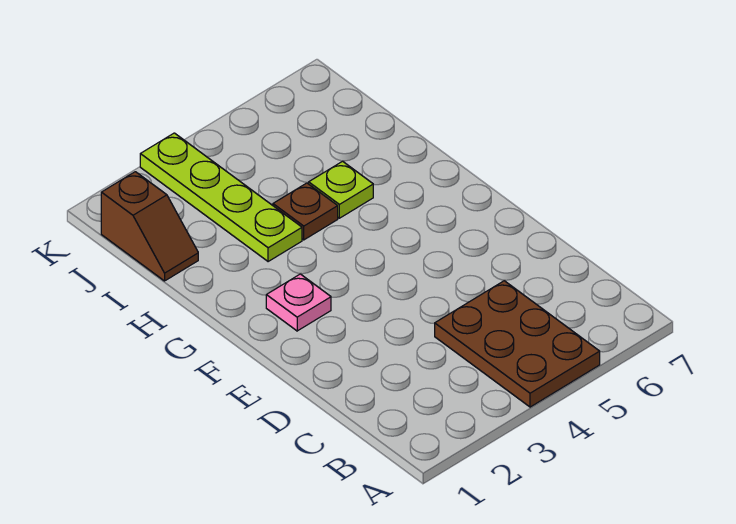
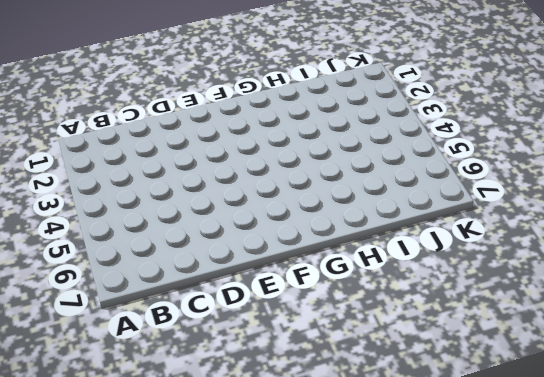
none -> brown plate A4:C5 level 1
none -> pink plate F2 level 1

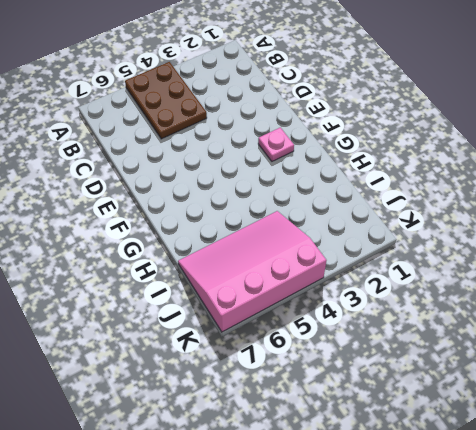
pink slope I4:K7 level 1 top K -> none
none -> lime plate H3:K3 level 1
none -> brown plate H4 level 1

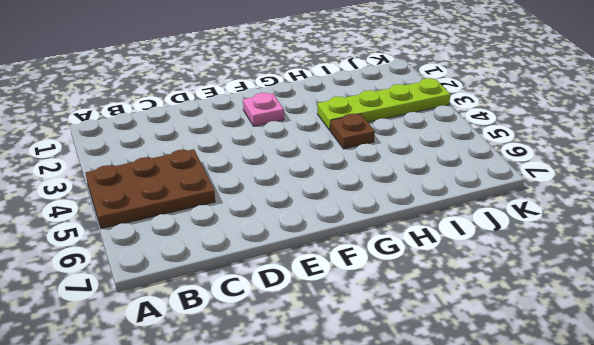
none -> lime plate H5 level 1
none -> brown slope I1:J1 level 1 top J

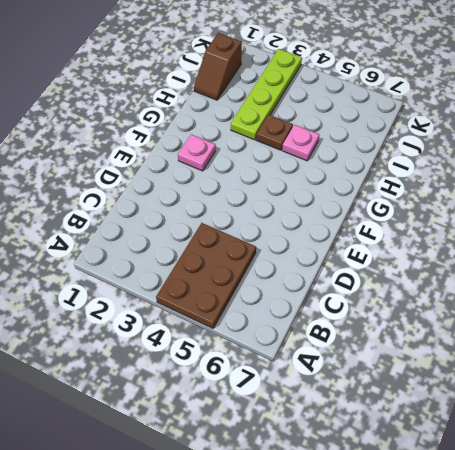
pink plate H5 level 1 -> lime plate H5 level 1

